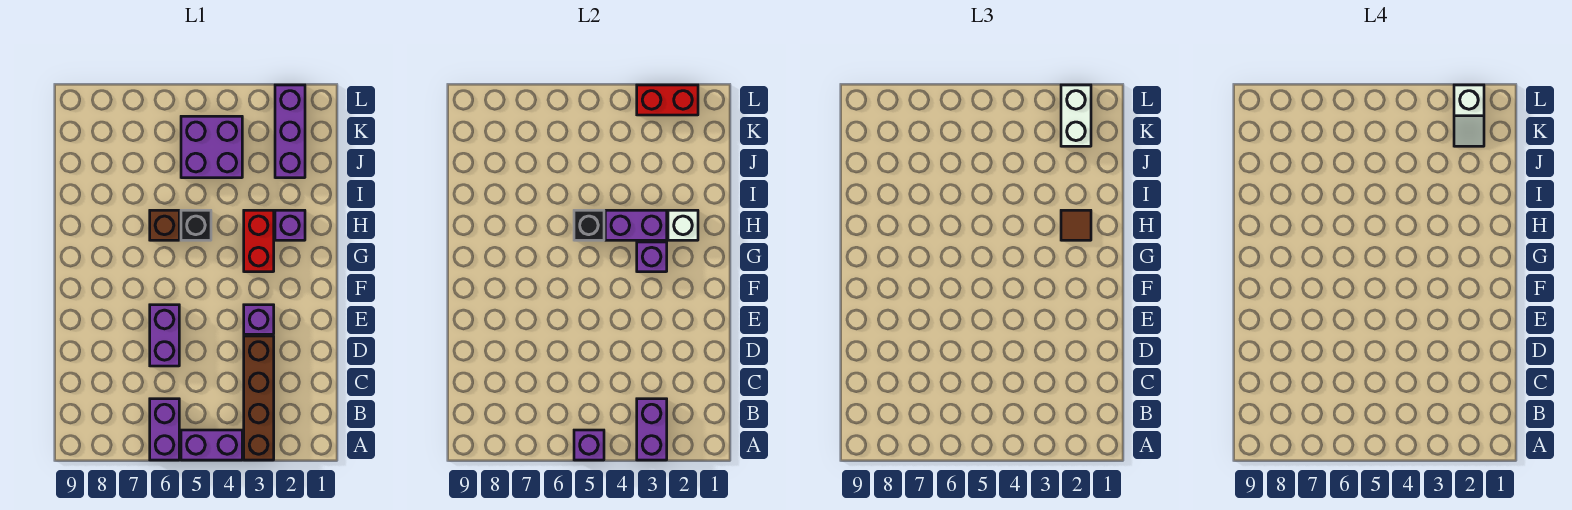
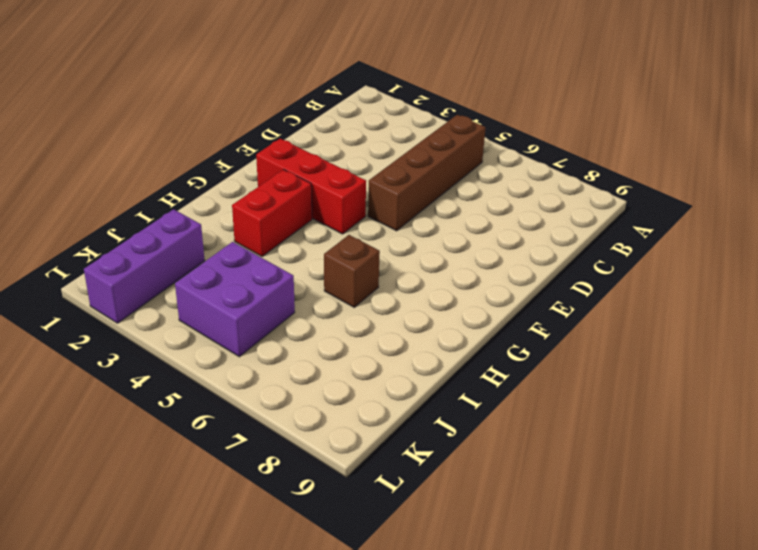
brown brick B5:E5 level 1 -> brown brick A3:D3 level 1
red brick F2:F4 level 1 -> none
none -> purple brick A4:A5 level 1
none -> purple brick A6:B6 level 1
none -> purple brick D6:E6 level 1

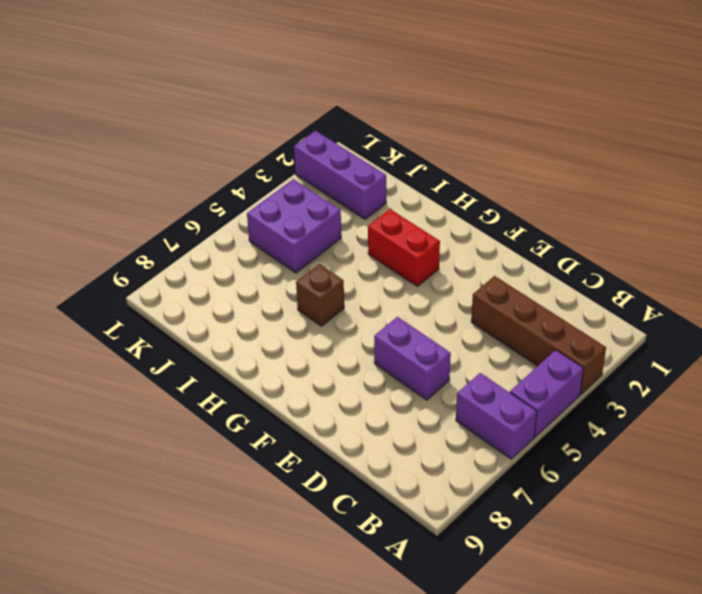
none -> purple brick E3 level 1
none -> purple brick H2 level 1
none -> black brick H5 level 1

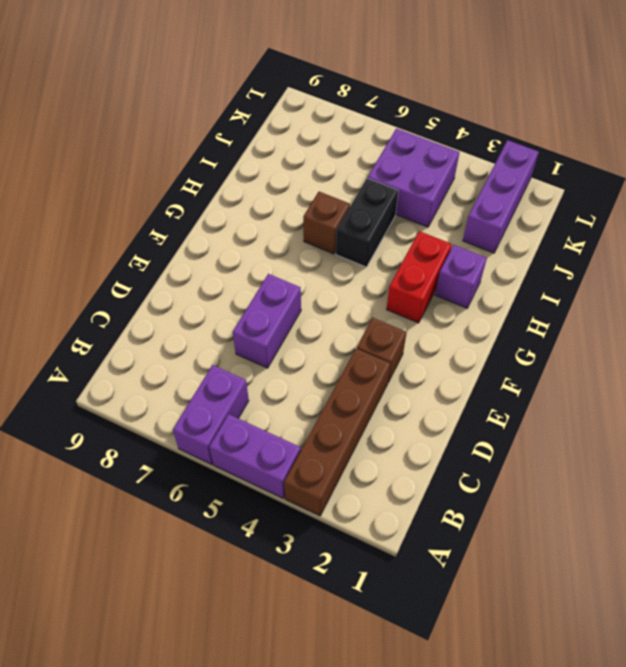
brown brick E3 level 1 -> purple brick E3 level 1
black brick H5:I5 level 1 -> black brick H5 level 1
none -> purple brick A3:B3 level 2
none -> purple brick A5 level 2
none -> purple brick G3 level 2

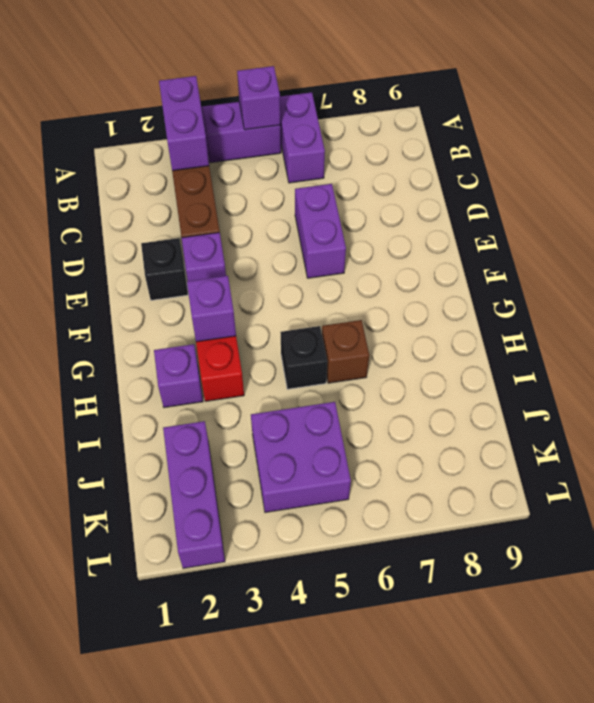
black brick E2 level 1 -> black brick H5 level 2
none -> white brick H2 level 2
none -> purple brick H3:H4 level 2
none -> red brick L2:L3 level 2

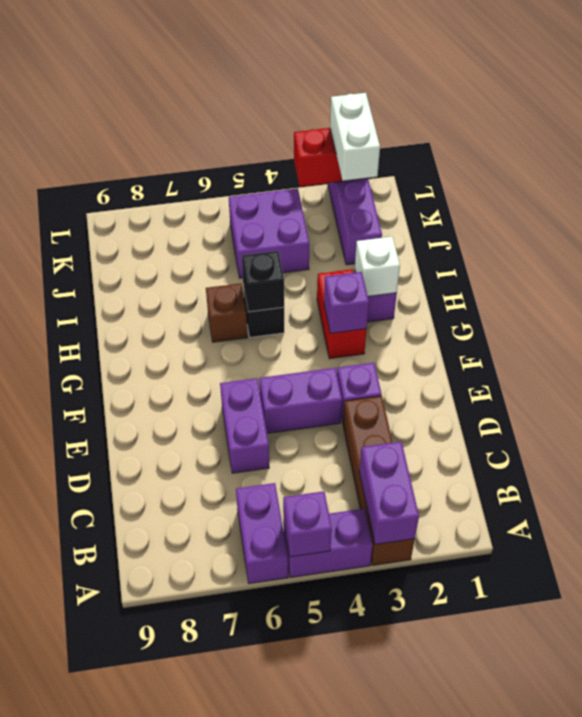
purple brick E4:E5 level 1 -> purple brick H3:H4 level 2
none -> brown tile H2 level 3
none -> white slope K2:L2 level 4 top L

